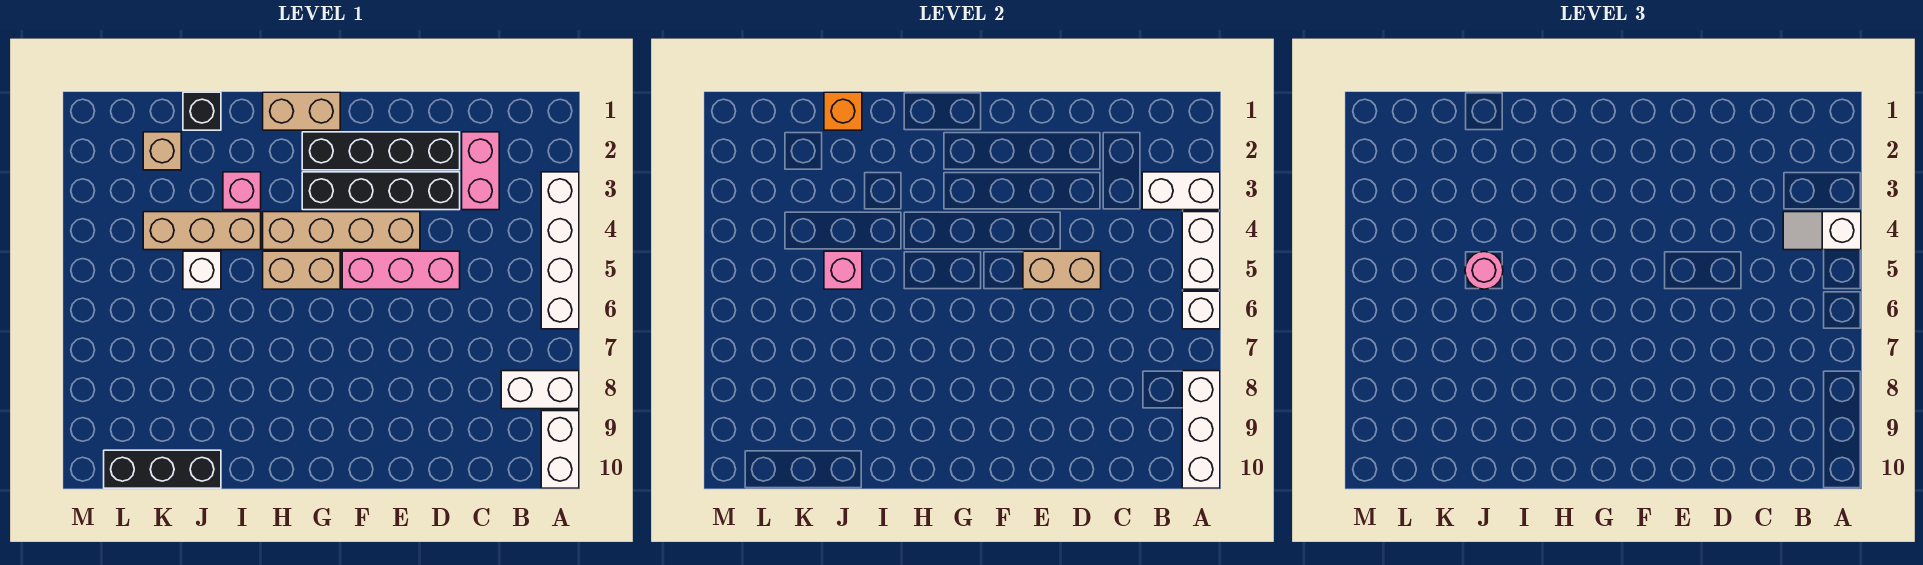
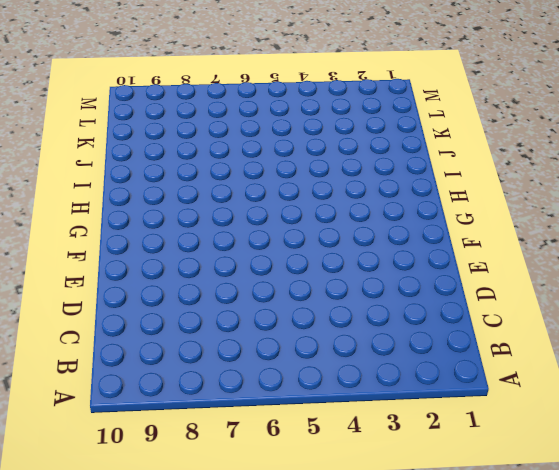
none -> white brick A3:A6 level 1
none -> white brick A8:B8 level 1
none -> white brick A9:A10 level 1

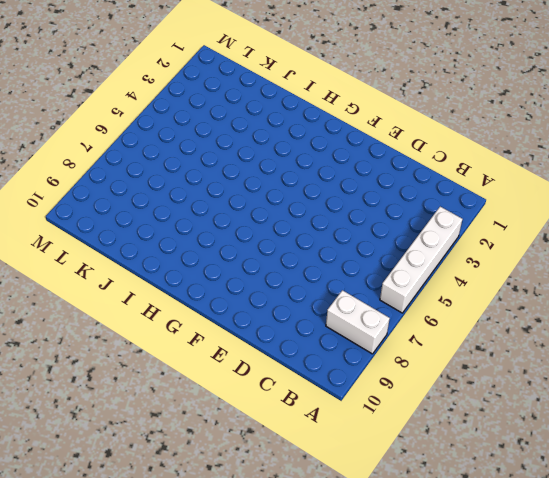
none -> white brick A9:A10 level 1
none -> pink brick C2:C3 level 1
none -> black brick D2:G2 level 1

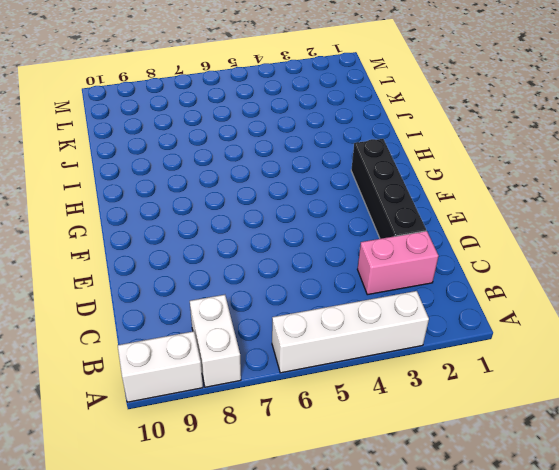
none -> black brick D3:G3 level 1
none -> pink brick D5:F5 level 1
none -> tan brick E4:H4 level 1

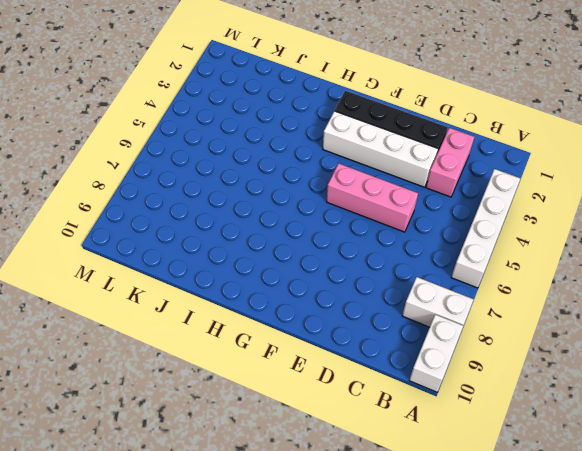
white brick D3:G3 level 1 -> black brick D3:G3 level 1
none -> tan brick E4:H4 level 1
none -> tan brick G1:H1 level 1
none -> tan brick G5:H5 level 1

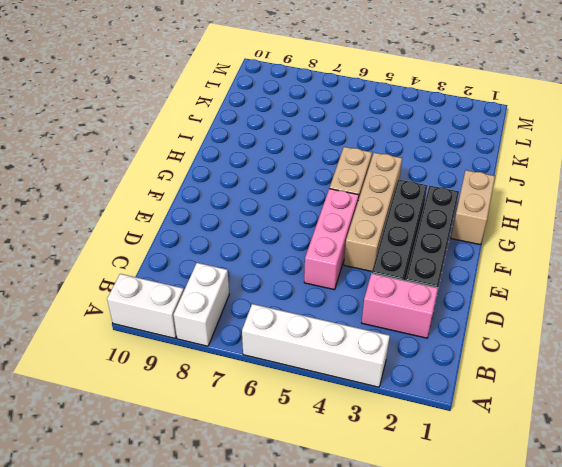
none -> pink brick I3 level 1
none -> tan brick I4:K4 level 1
none -> black brick J1 level 1

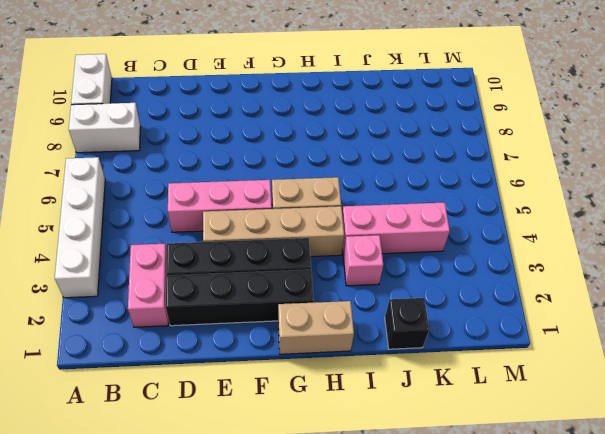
pink brick I4:K4 level 1 -> tan brick I4:K4 level 1
none -> white brick J5 level 1
none -> black brick J10:L10 level 1
none -> tan brick K2 level 1

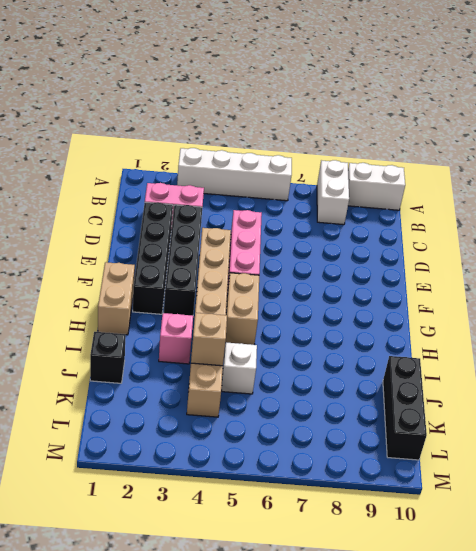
tan brick J4 level 2 -> tan brick K2 level 1
none -> white brick A3:B3 level 2
none -> white brick A4:A5 level 2
none -> white brick A6 level 2

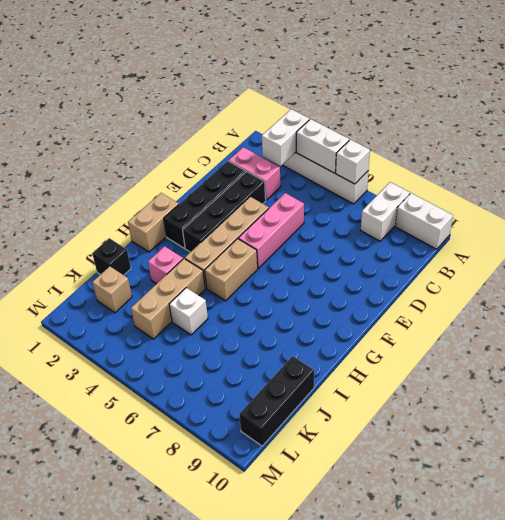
none -> white brick A8:A10 level 2
none -> tan brick D5:E5 level 2
none -> orange brick J1 level 2

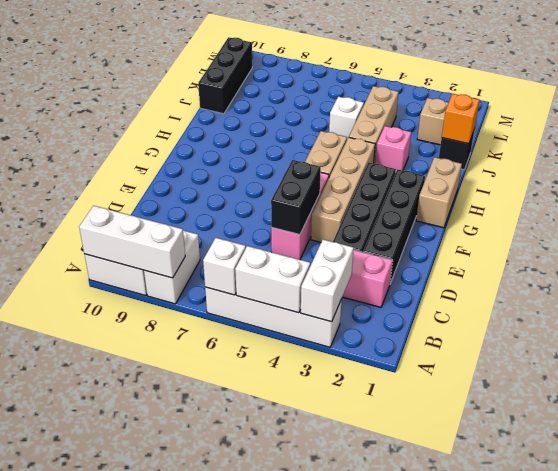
black brick D5:E5 level 2 -> tan brick D5:E5 level 2
none -> pink brick J5 level 2
none -> white slope A4:B4 level 3 top A
none -> pink round brick J5 level 3

